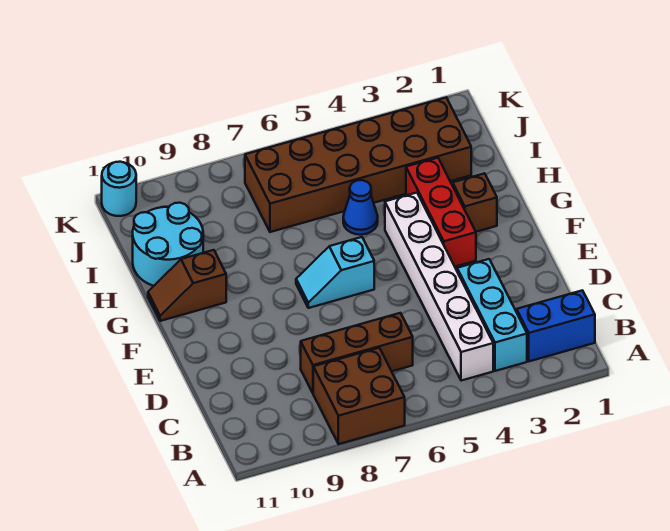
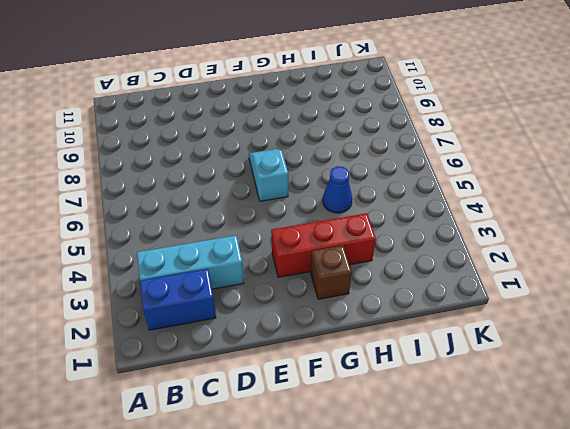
blue brick B2:C2 level 1 -> blue brick B1:B2 level 1
none -> brown brick A7:B8 level 1
none -> white brick B4:G4 level 1
none -> brown brick C6:C8 level 1

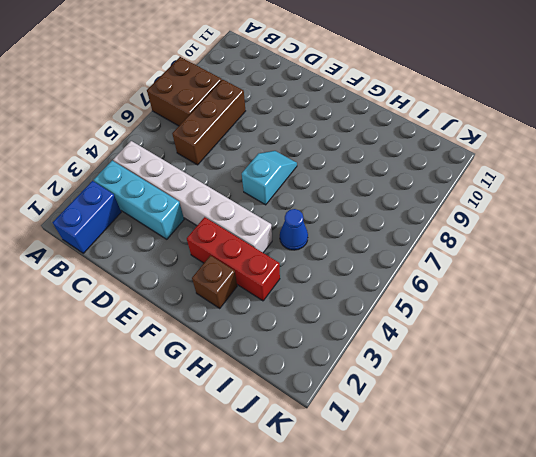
none -> brown slope G10:G11 level 1 top 10
none -> cyan round brick H10:I11 level 1
none -> brown brick I2:J7 level 1

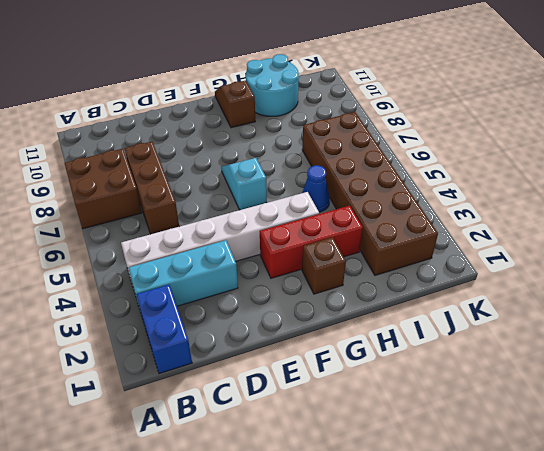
none -> cyan round brick K11 level 1

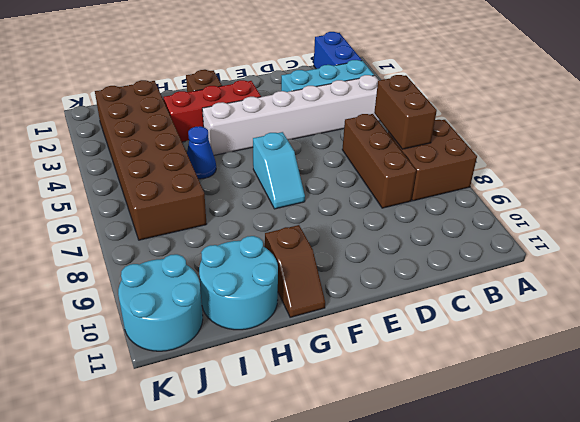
brown brick B6:B7 level 2 -> none
cyan round brick J10:K11 level 1 -> cyan round brick K11 level 1

